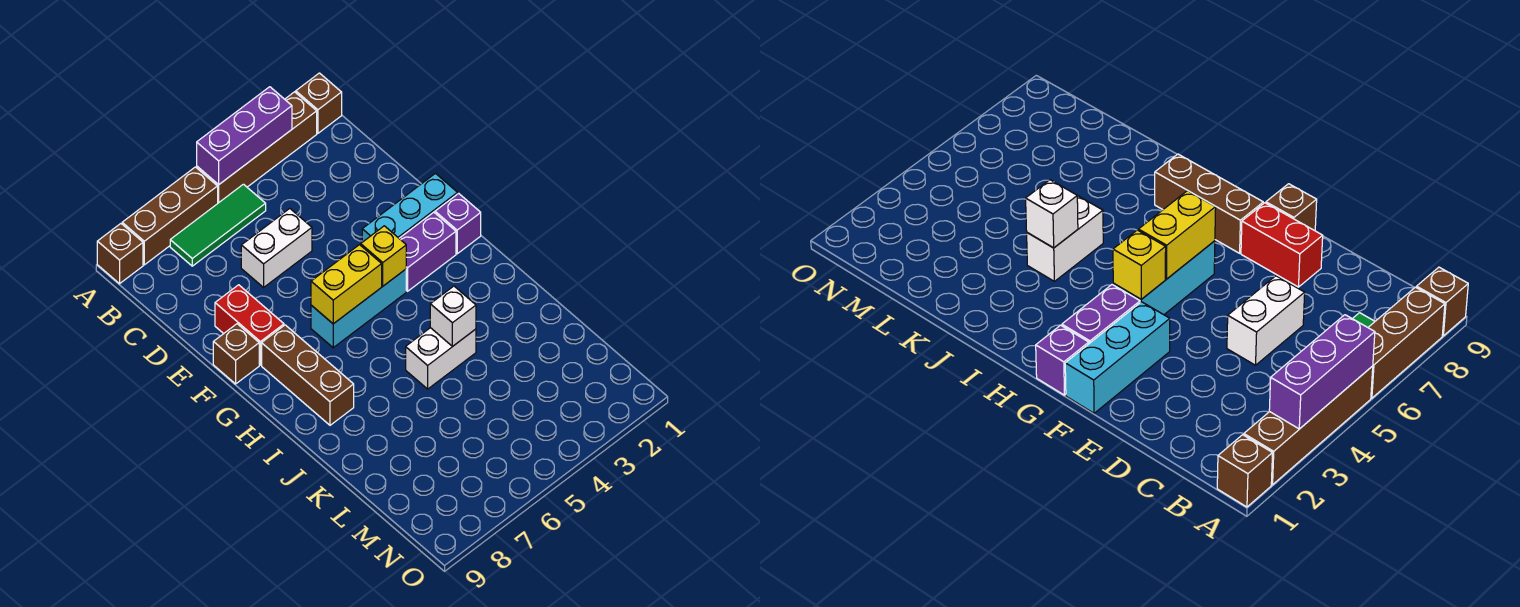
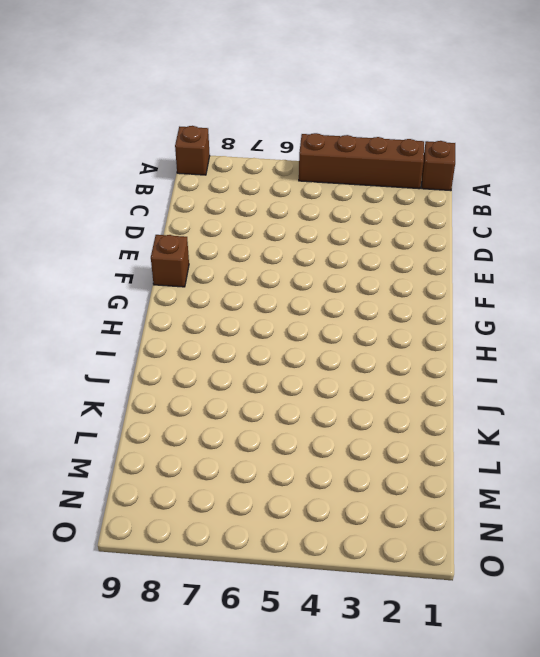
none -> brown brick A6:A8 level 1
none -> green tile B5:B7 level 1
none -> white brick D5:D6 level 1

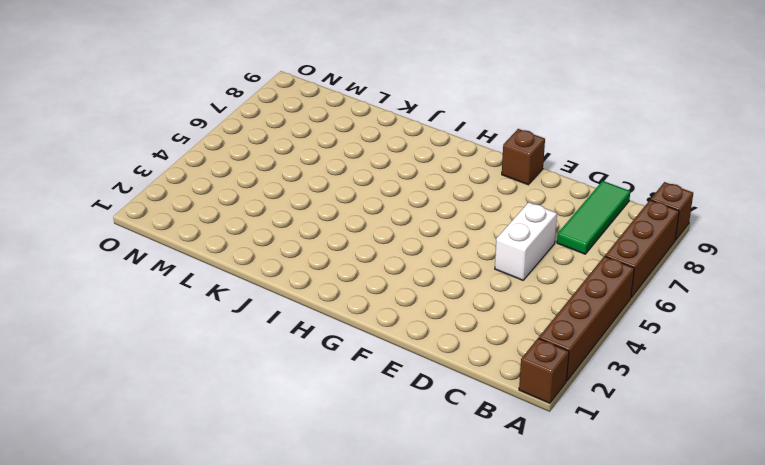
green tile C7:C9 level 1 -> green tile B5:B7 level 1
none -> red brick E8:F8 level 1
none -> cyan brick F1:F3 level 1
none -> purple brick G1 level 1

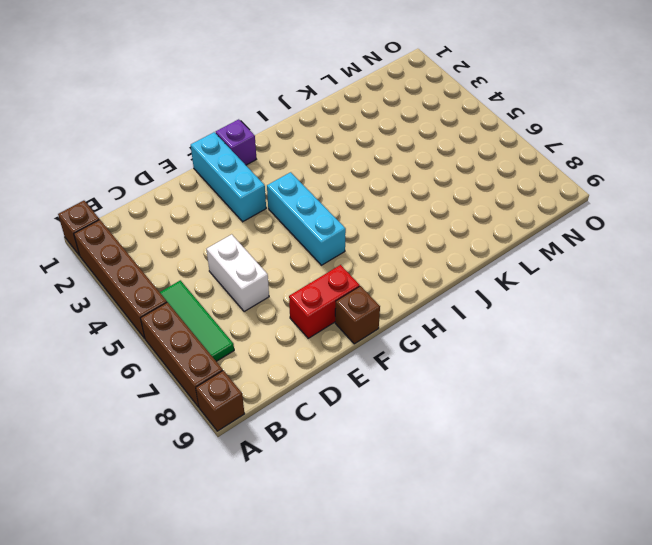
none -> purple brick G2:G3 level 1
none -> brown brick G8:I8 level 1
none -> white brick J4:J5 level 1

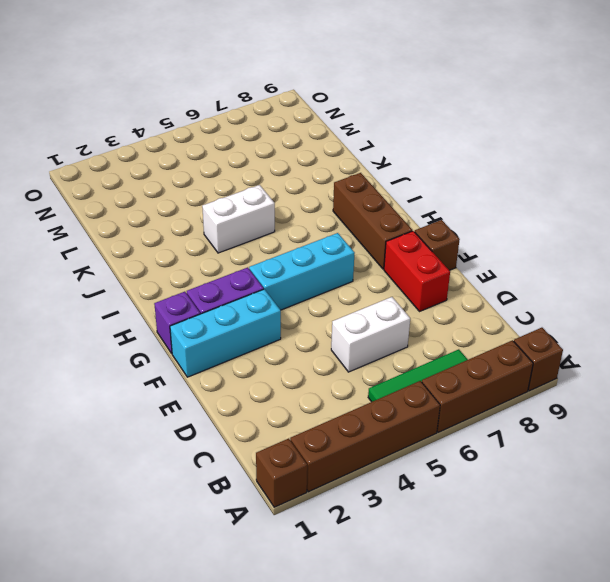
none -> purple brick A3:A5 level 2
none -> yellow brick G4 level 2
none -> yellow brick G5:G6 level 2

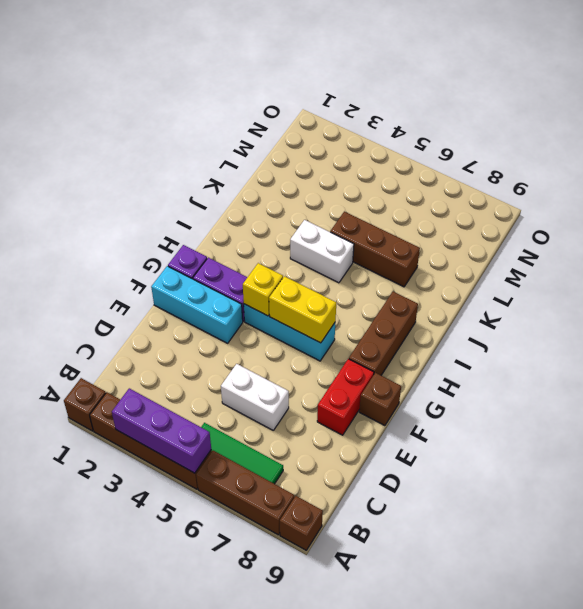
brown brick K5:K7 level 1 -> none
none -> white brick J4 level 2

